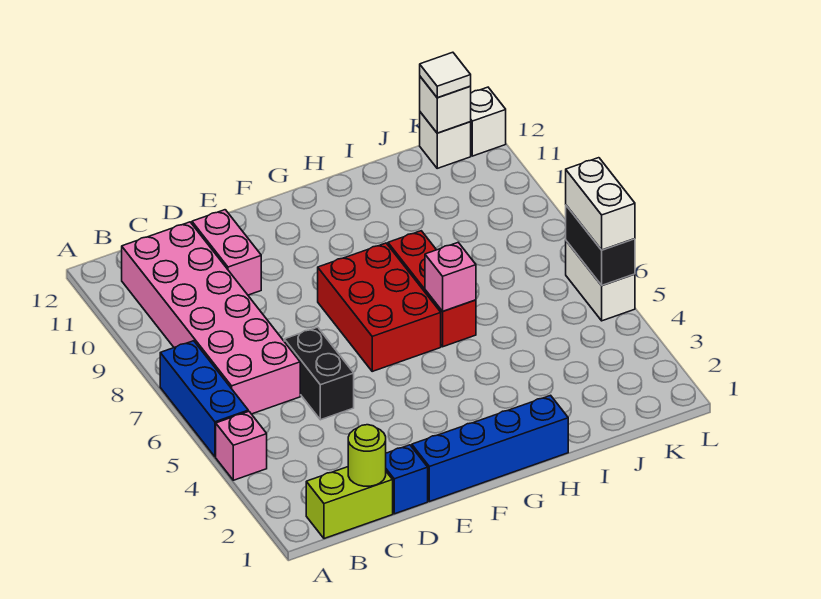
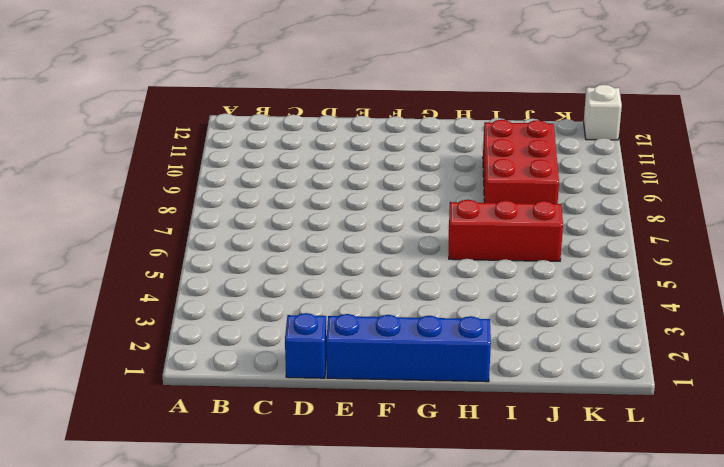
red brick H6:J6 level 1 -> red brick H6:H8 level 1
red brick I8:J10 level 1 -> red brick F6:G8 level 1
none -> pink brick A4 level 1
none -> blue brick A5:A7 level 1
none -> lime brick B1:C1 level 1

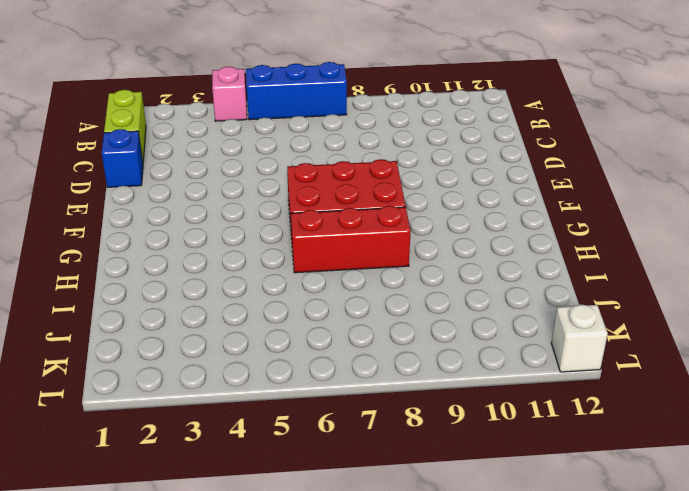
none -> pink brick B6:C11 level 1
none -> black brick D5:D6 level 1
none -> pink brick D10:D11 level 1

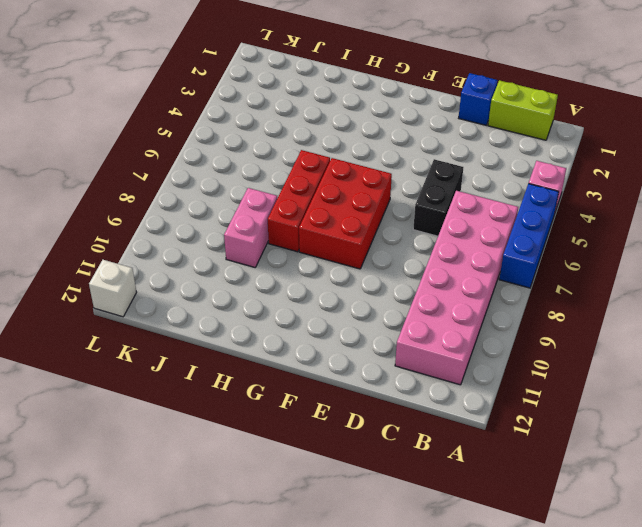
pink brick I8:I9 level 1 -> pink brick D10:D11 level 1
none -> blue brick E1:H1 level 1
none -> white brick K12 level 1
none -> white brick L5:L6 level 1

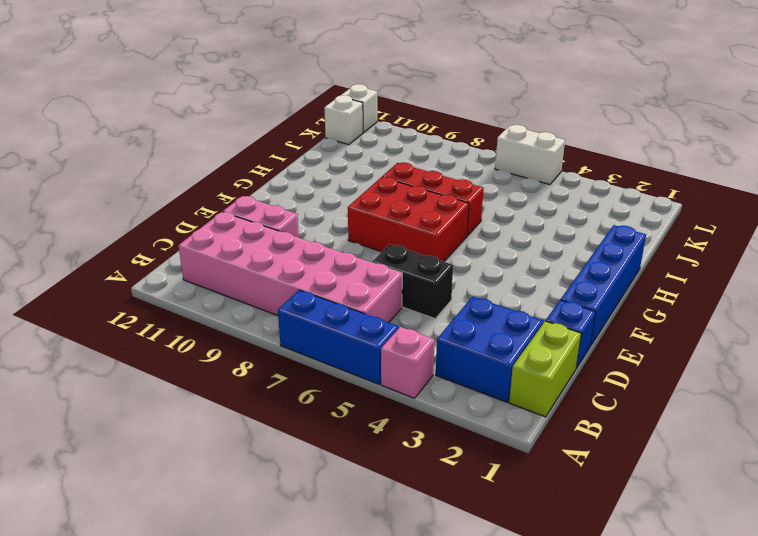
blue brick B2:C3 level 1 -> none
none -> lime round brick C1 level 2
none -> pink brick H6 level 2
none -> white brick K12 level 2

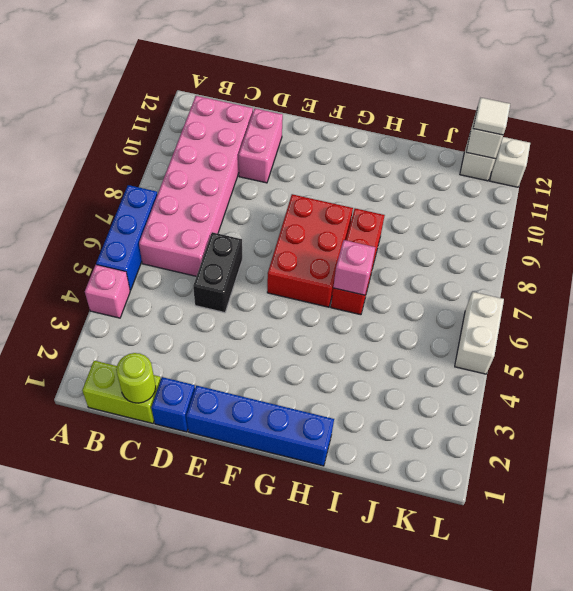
none -> black brick L5:L6 level 2
none -> white brick L5:L6 level 3

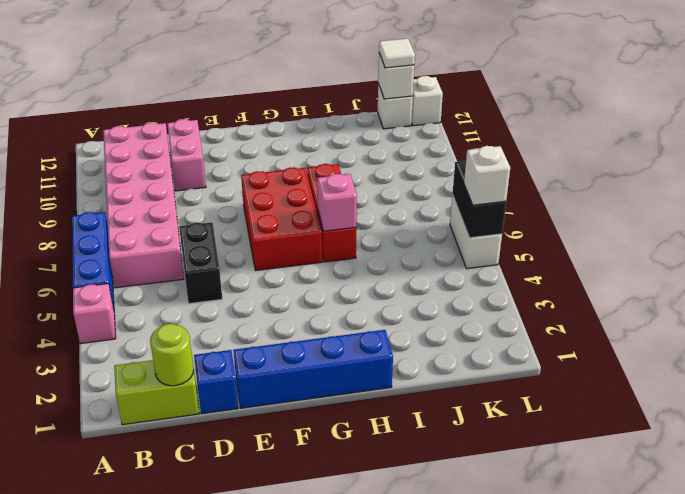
white brick L5 level 3 -> white brick L5:L6 level 3

